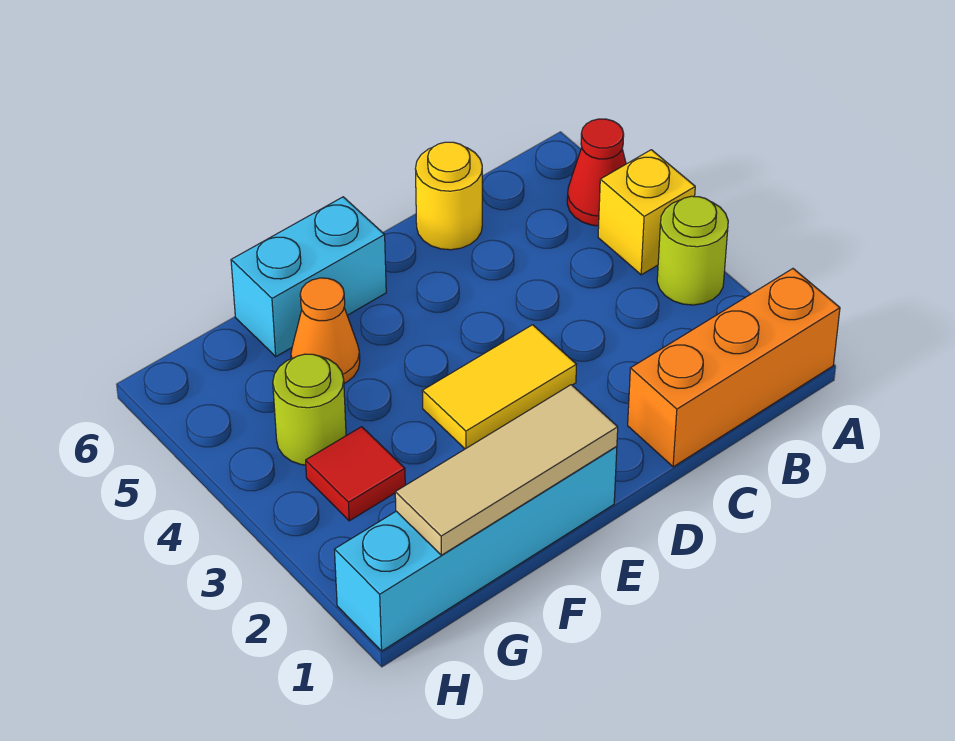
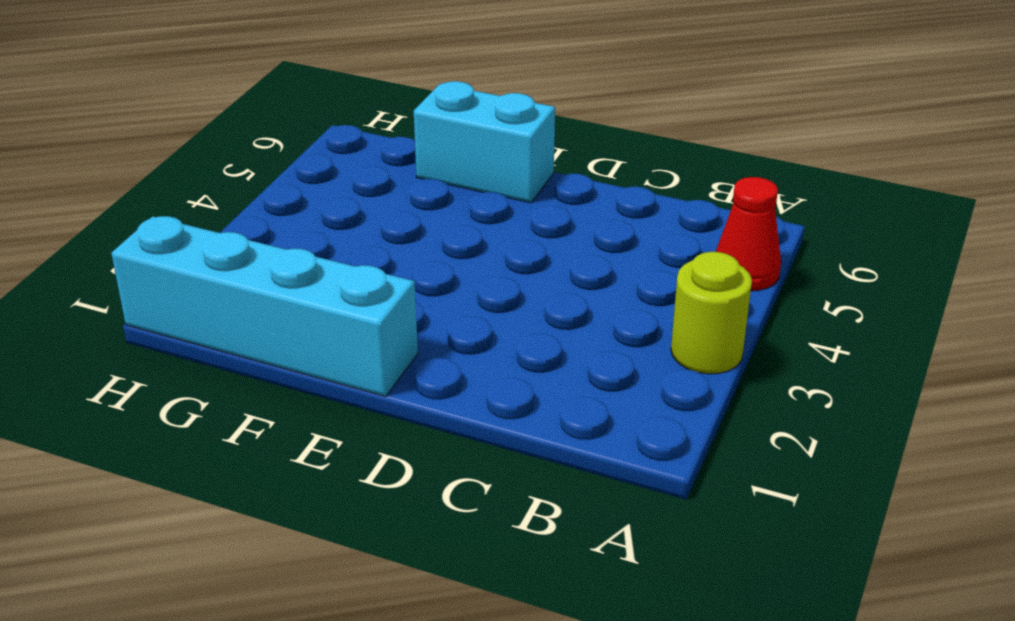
none -> orange brick A1:C1 level 1
none -> yellow brick A4 level 1
none -> yellow round brick C6 level 1

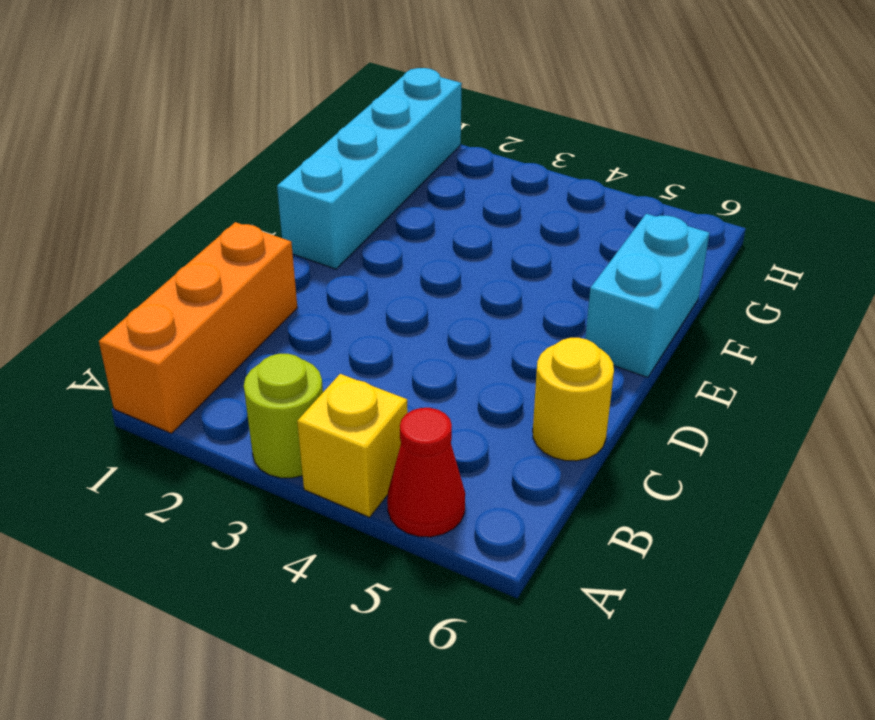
none -> yellow tile D3:E3 level 1
none -> orange cone F5 level 1
none -> red tile G3 level 1

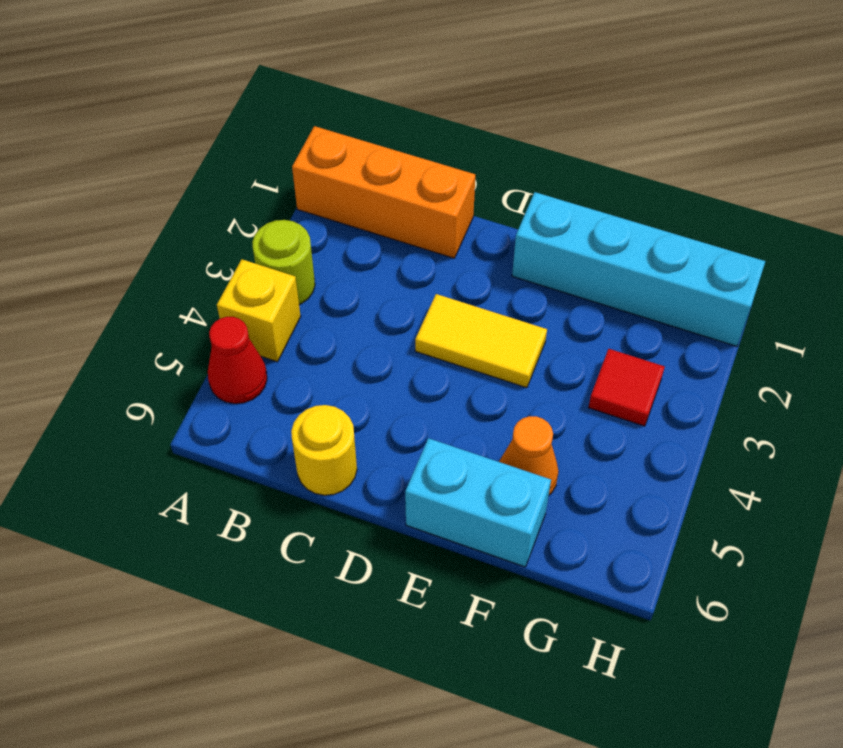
none -> lime round brick G4 level 1
none -> tan tile E1:G1 level 2

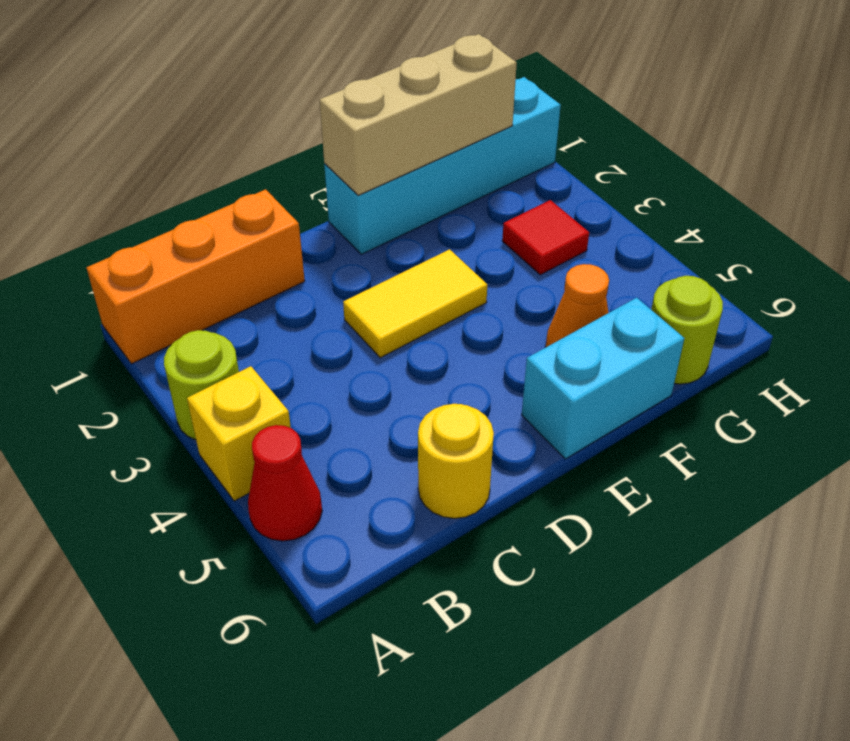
tan brick E1:G1 level 2 -> tan tile E1:G1 level 2
lime round brick G6 level 1 -> lime round brick G4 level 1

